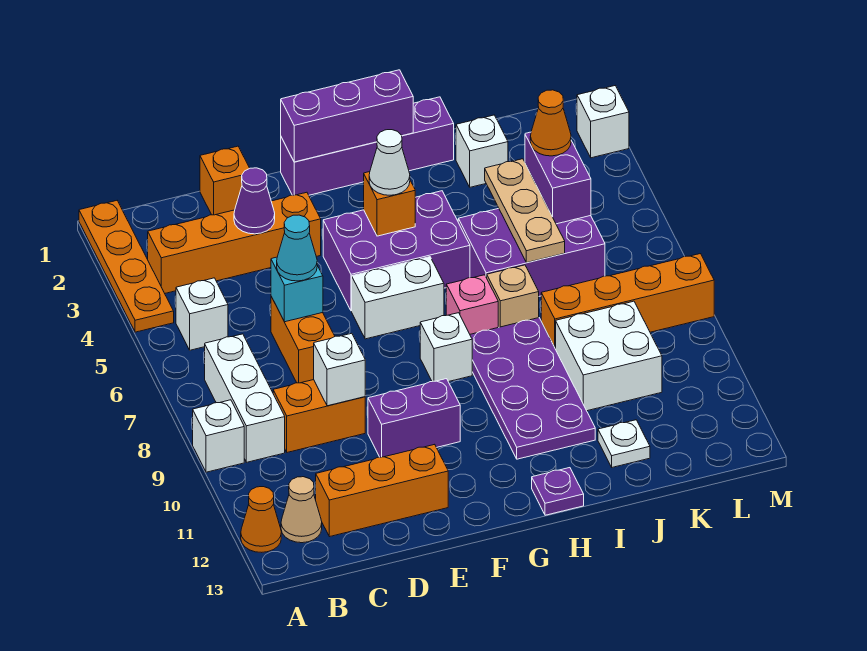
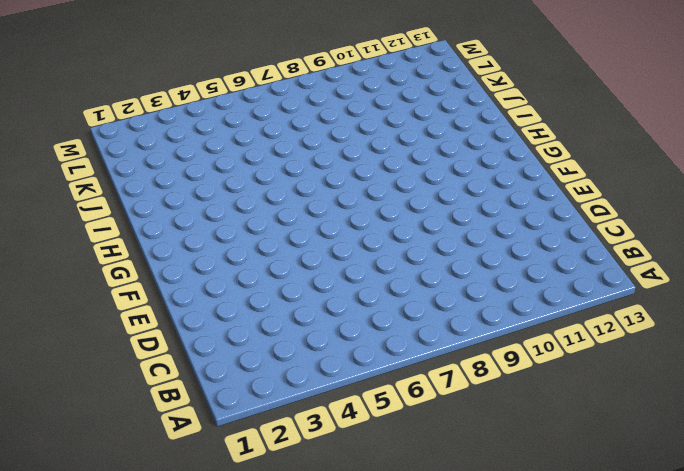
none -> orange plate A1:A4 level 1
none -> white brick A9 level 1
none -> orange cone A12 level 1
none -> orange brick B3:E3 level 1

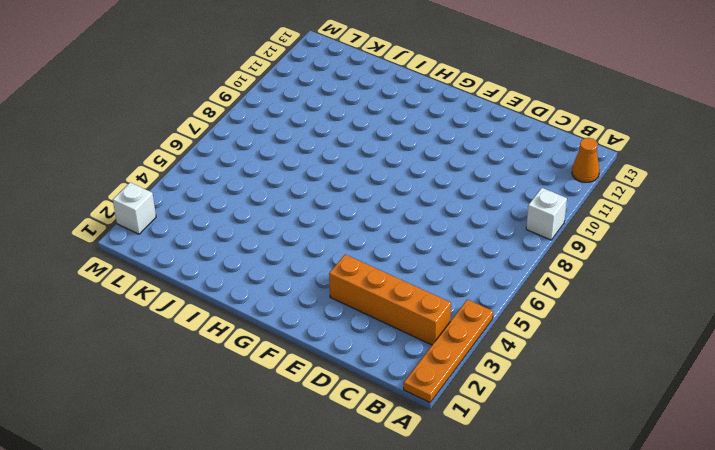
none -> white brick B5 level 1
none -> white brick B7:B9 level 1
none -> tan cone B12 level 1
none -> orange brick C9:D9 level 1

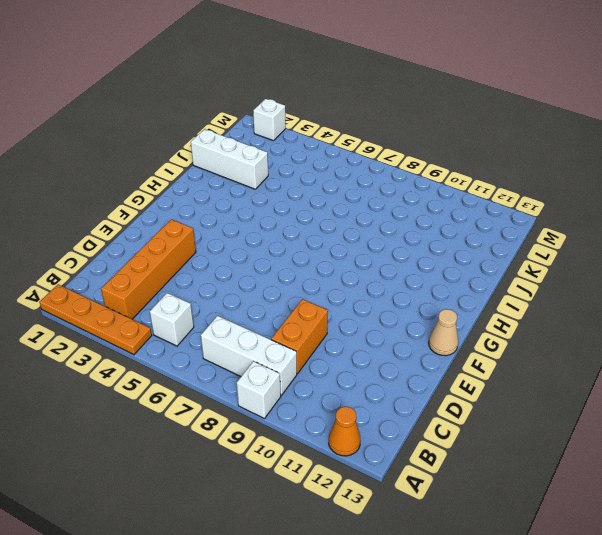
tan cone F13 level 1 -> tan cone B12 level 1
white brick J1:J3 level 1 -> white brick J2 level 1
none -> orange brick C12:E12 level 1
none -> orange brick D1 level 1
none -> orange brick D6:D7 level 1
none -> purple brick E10:F10 level 1

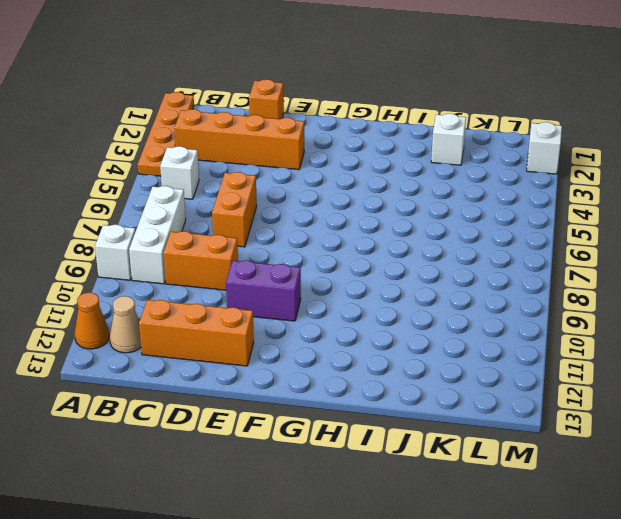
none -> purple brick F1:I1 level 1
none -> purple brick F4:H5 level 1
none -> white brick F6:G6 level 1
none -> white brick G8 level 1

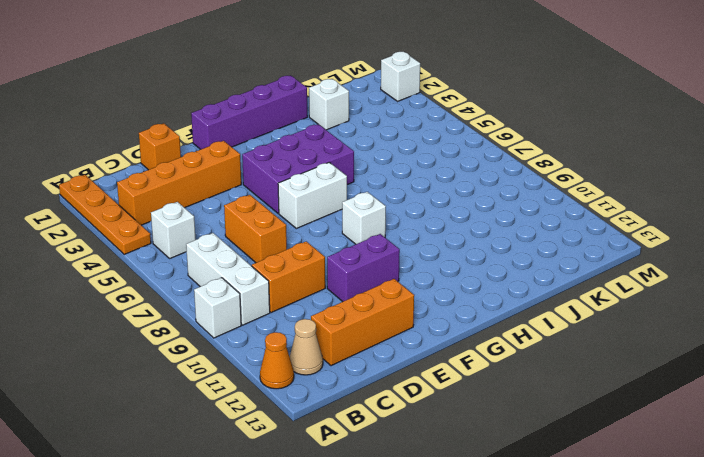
none -> pink brick H7 level 1
none -> purple plate H8:I11 level 1
none -> purple plate H13 level 1
none -> purple brick I5:K6 level 1

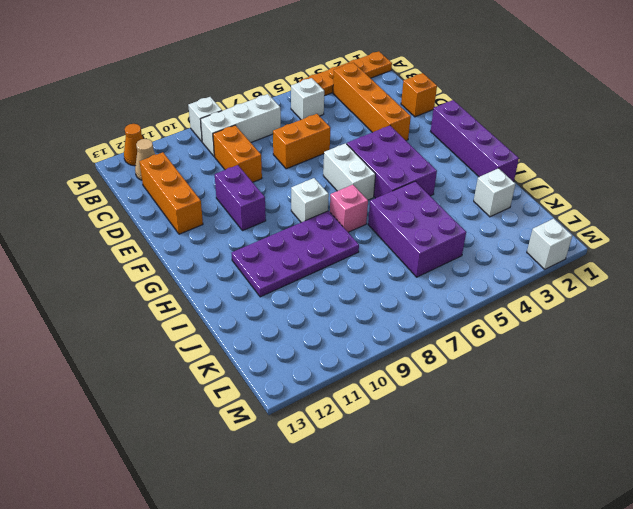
none -> purple plate H13 level 1
none -> tan brick I7 level 1
none -> orange brick J8:M8 level 1
none -> white brick J9:K10 level 1

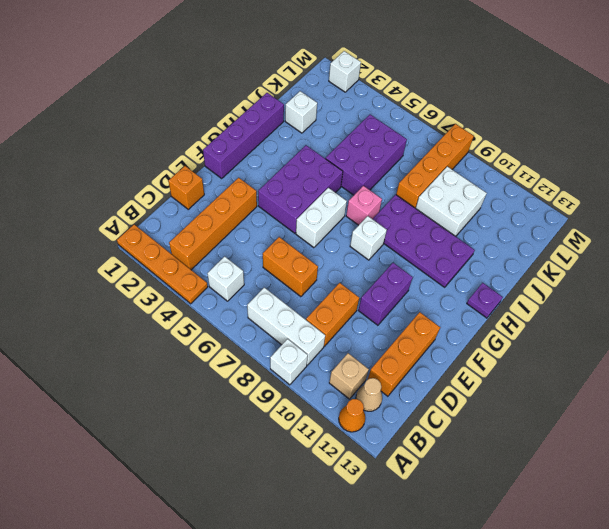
tan brick B11 level 1 -> tan brick I7 level 1
none -> white plate J12 level 1
none -> purple cone D3 level 2
none -> cyan brick D6 level 2
none -> white brick D9 level 2

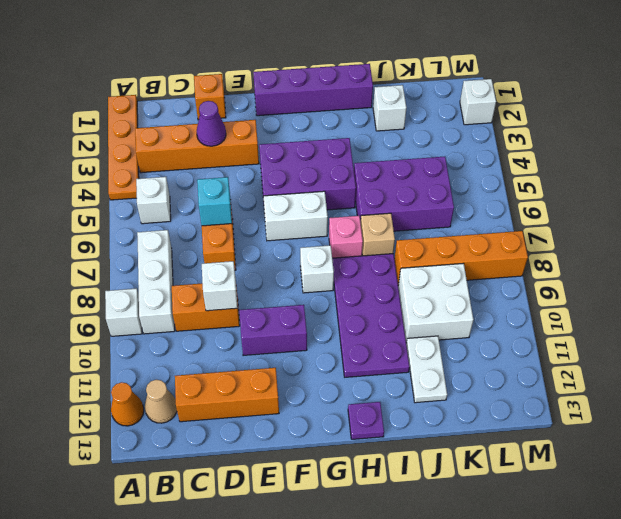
white plate J11:J12 level 1 -> white plate J12 level 1
none -> purple brick F1:H1 level 2
none -> orange brick G4 level 2
none -> tan plate J4:J6 level 2
none -> purple brick K4:K5 level 2

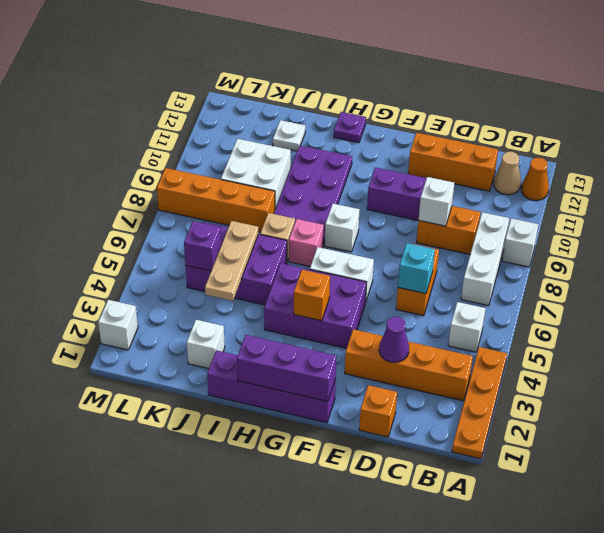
purple brick K5 level 2 -> purple brick K4:K5 level 2
none -> cyan cone D6 level 3
none -> white cone G4 level 3
none -> orange cone K4 level 3

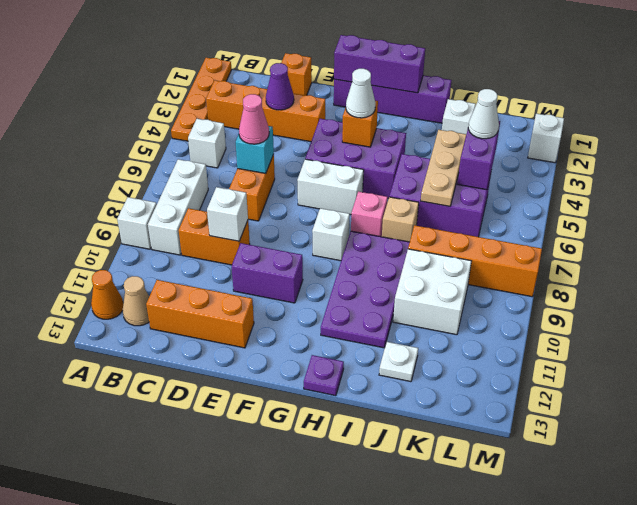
pink cone D6 level 3 -> cyan cone D6 level 3
white cone K4 level 3 -> orange cone K4 level 3

